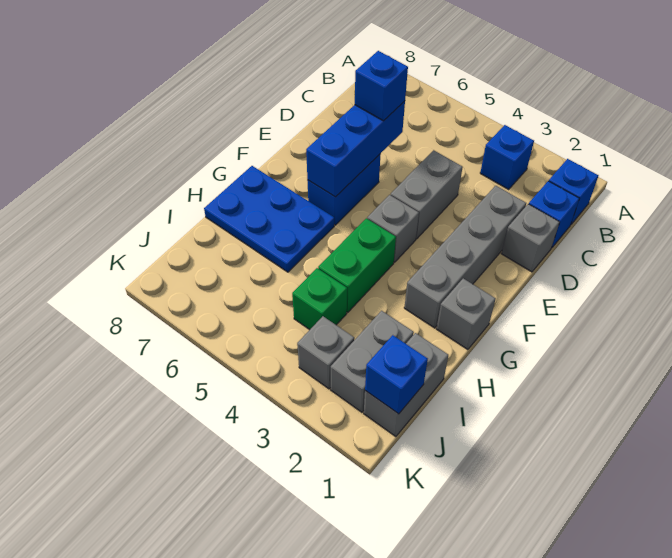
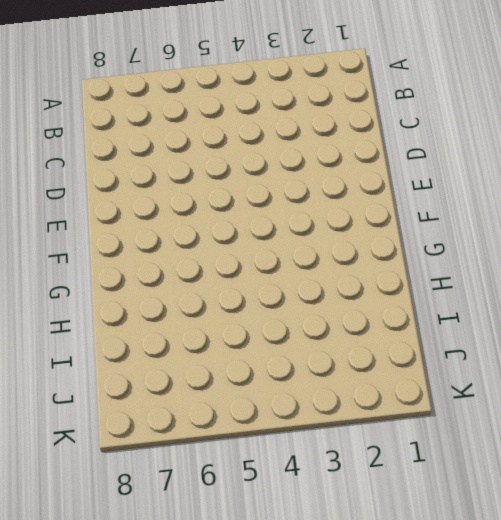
none -> blue brick B1 level 1
none -> blue brick B3 level 1
none -> blue brick C1 level 1

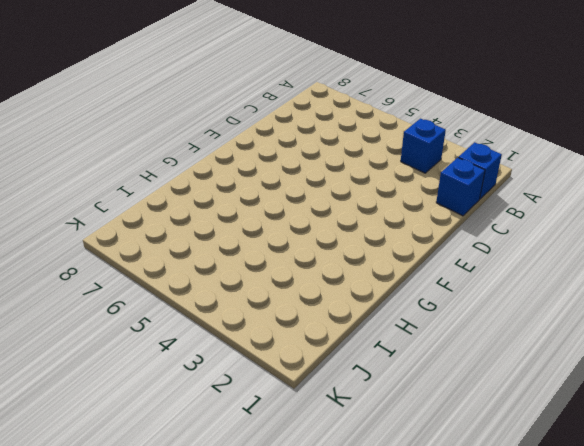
none -> grey brick D1 level 1
none -> grey brick D2:G2 level 1
none -> grey brick D4:E4 level 1

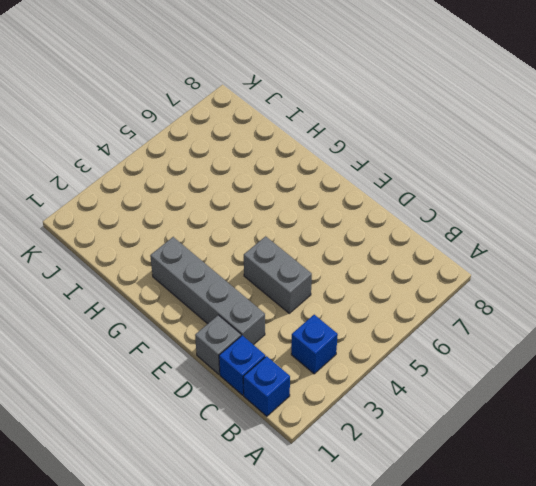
none -> blue brick E6:F6 level 1
none -> grey brick F4 level 1
none -> grey brick G1 level 1

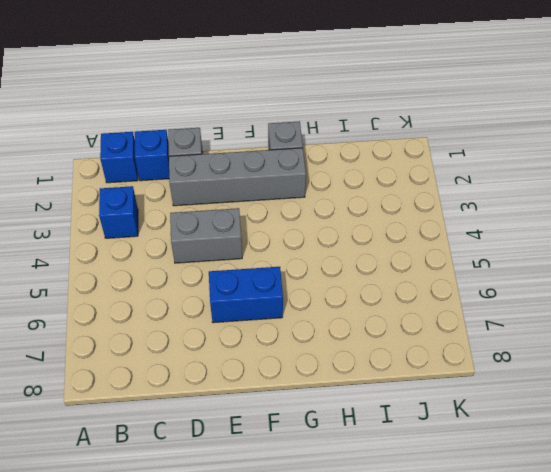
none -> grey brick F4 level 1
none -> green brick G4:H4 level 1
none -> blue plate G6:H8 level 1

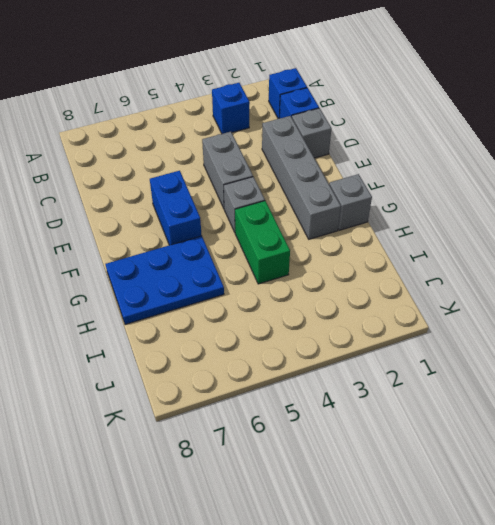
none -> grey brick I1:J1 level 1
none -> grey brick I2:J2 level 1
none -> green brick I4 level 1

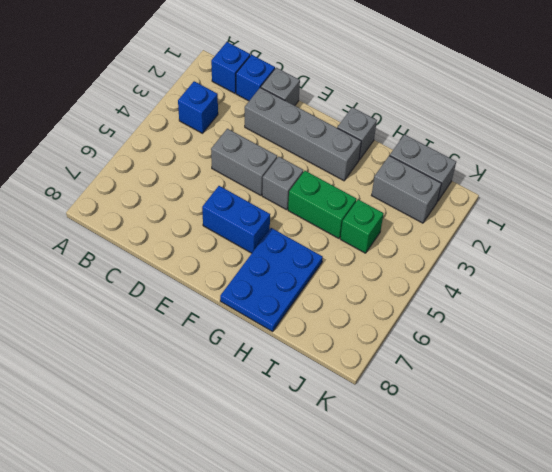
none -> grey brick J3 level 1
none -> blue brick D6:F6 level 2
none -> blue brick J1 level 2

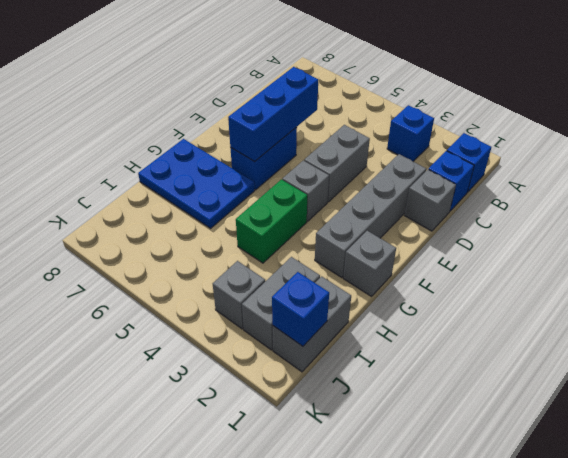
none -> green brick I4 level 1
none -> blue brick D6 level 3

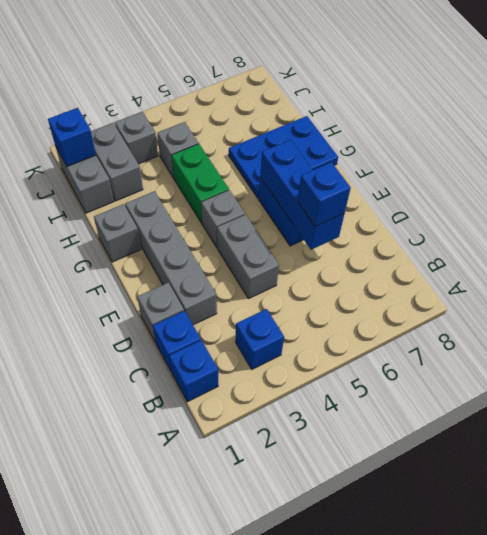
grey brick I4 level 1 -> green brick I4 level 1

